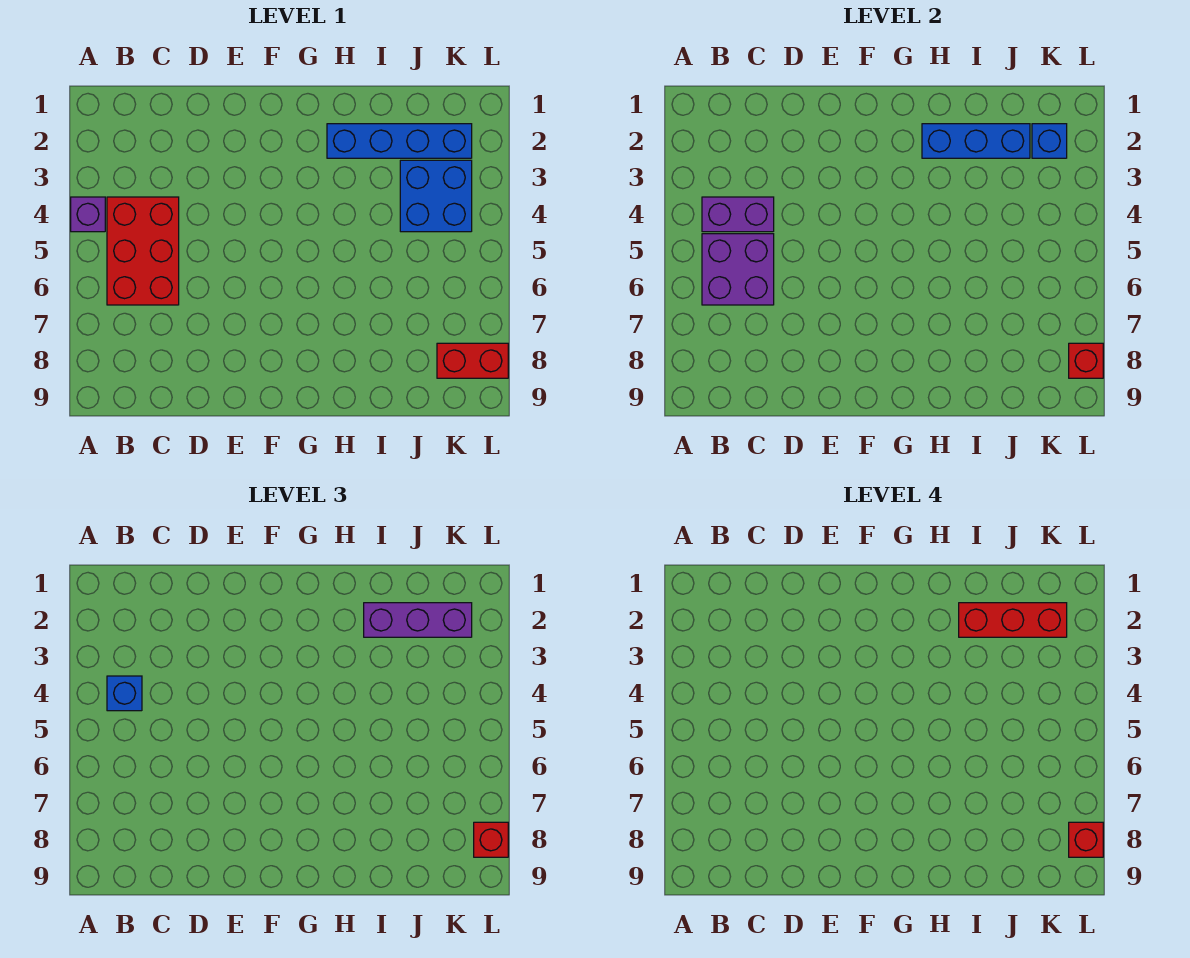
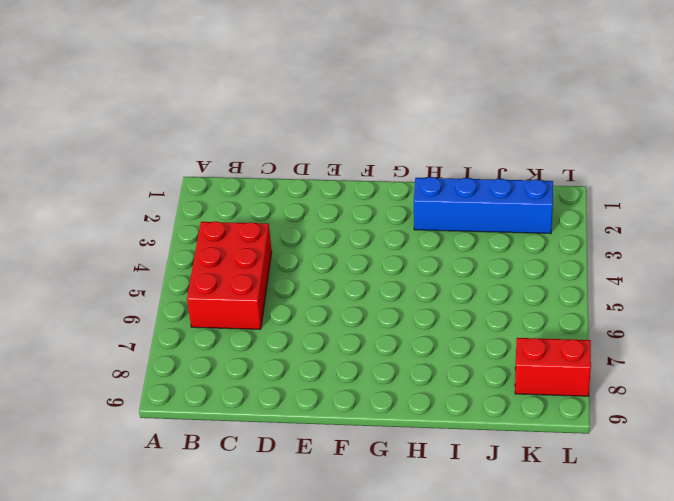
none -> purple brick A4 level 1
none -> blue brick J3:K4 level 1
none -> purple brick B4:C4 level 2

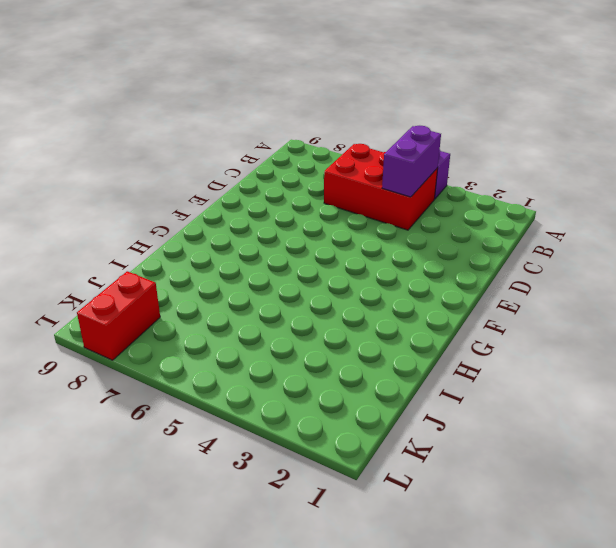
none -> blue brick H2:K2 level 1
none -> blue brick J3:K4 level 1
none -> purple brick B5:C6 level 2

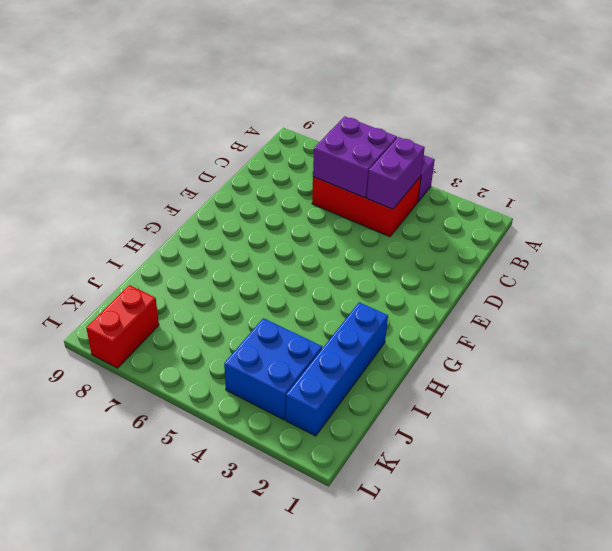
none -> blue brick H2:J2 level 2
none -> blue brick K2 level 2
none -> red brick L8 level 2

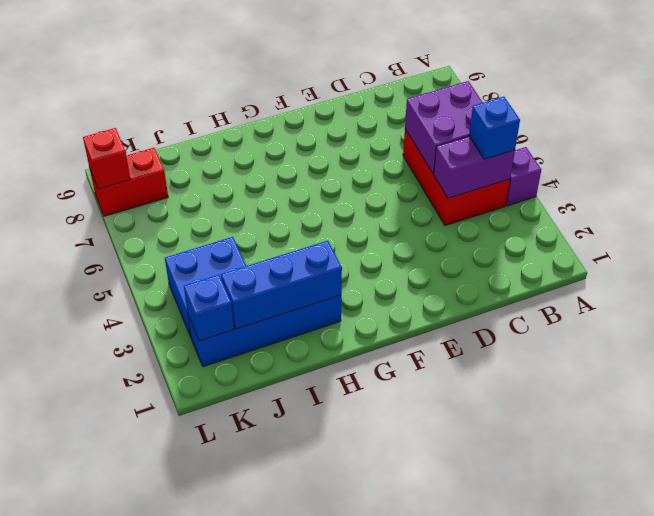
none -> purple brick I2:K2 level 3
none -> red brick L8 level 3
none -> red brick I2:K2 level 4

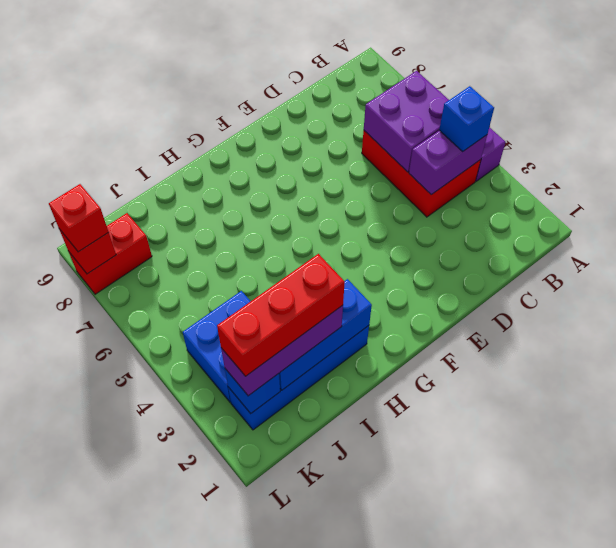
none -> red brick L8 level 4

